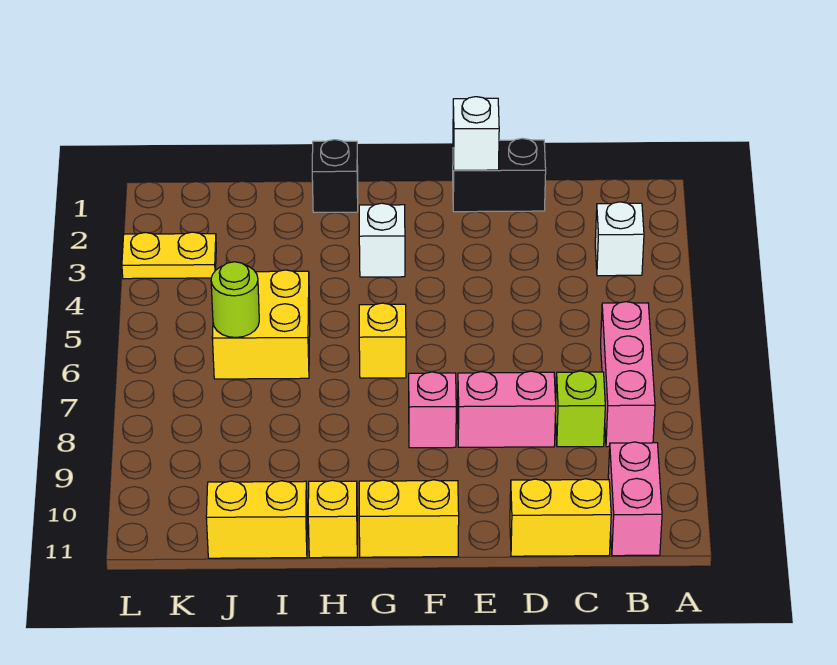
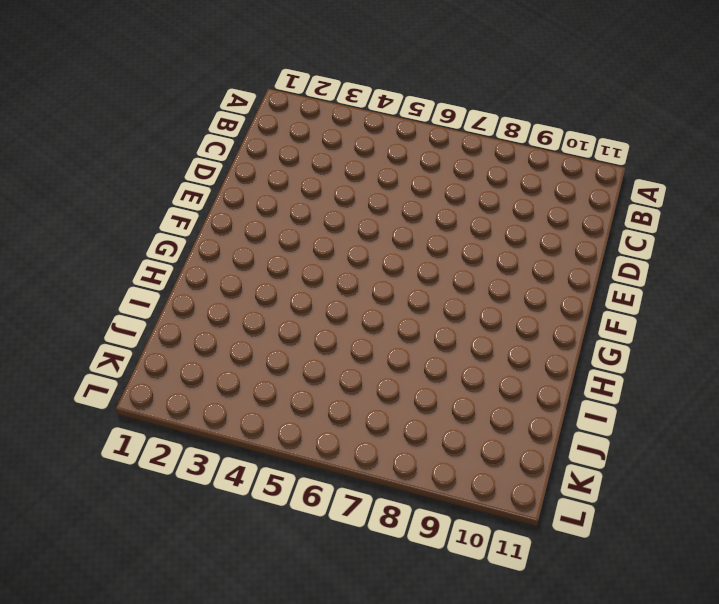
none -> white brick B3 level 1
none -> pink brick B6:B8 level 1
none -> pink brick B10:B11 level 1

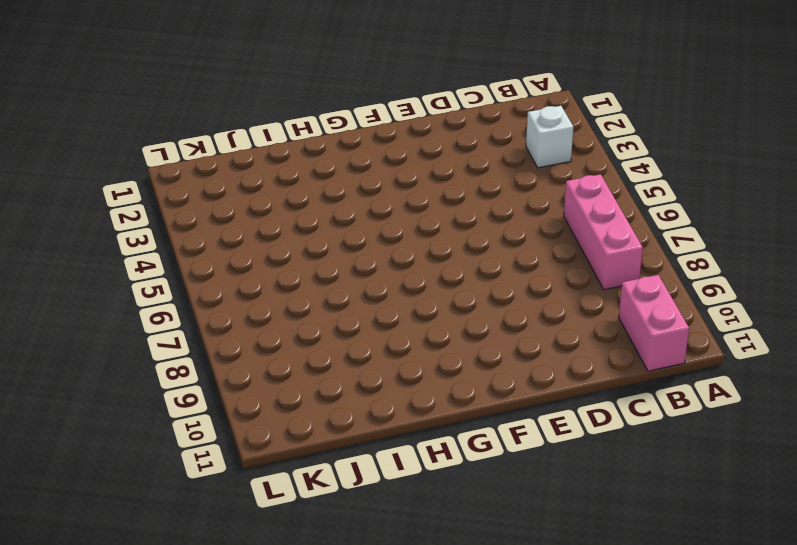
none -> lime brick C8 level 1
none -> yellow brick C11:D11 level 1
none -> black brick D1:E1 level 1

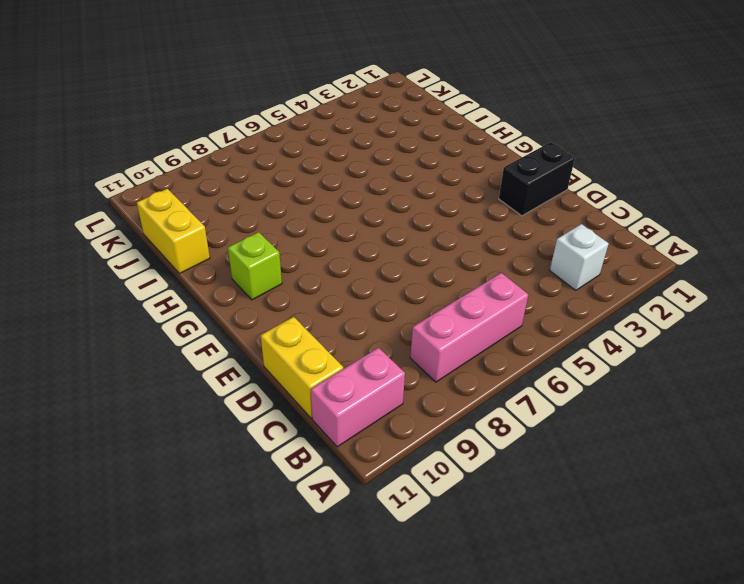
black brick E1:E2 level 1 -> black brick D1:E1 level 1
lime brick G10 level 1 -> lime brick C8 level 1
none -> pink brick D8:E8 level 1
none -> pink brick F8 level 1
none -> yellow brick F11:G11 level 1

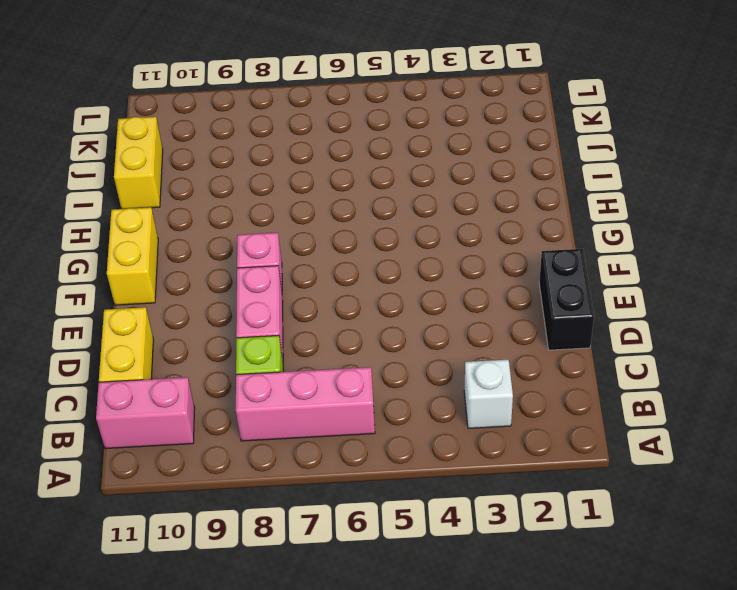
none -> white brick G3 level 1
none -> yellow brick G6 level 1
none -> black brick H1 level 1

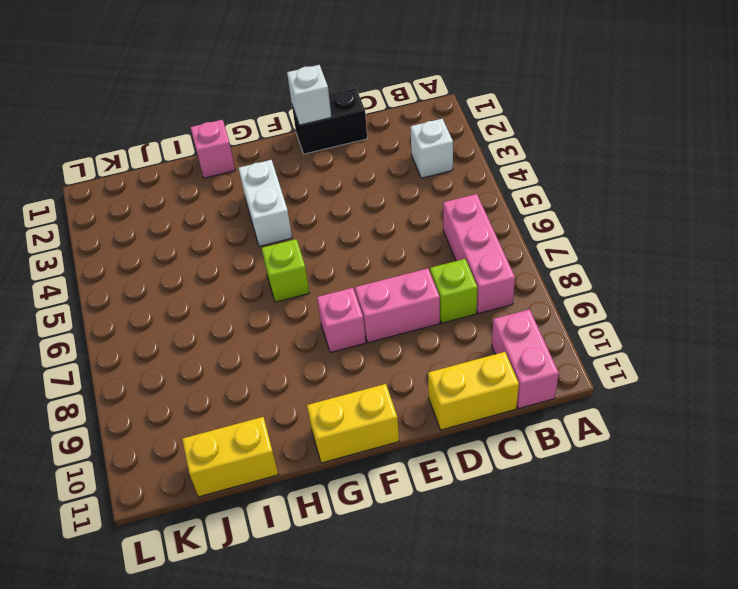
white brick G3:G4 level 1 -> white brick G3 level 1
lime brick G6 level 1 -> yellow brick G6 level 1
pink brick H1 level 1 -> black brick H1 level 1
none -> yellow brick H11 level 1
none -> yellow brick I5:J6 level 1
none -> yellow plate K3:L3 level 1

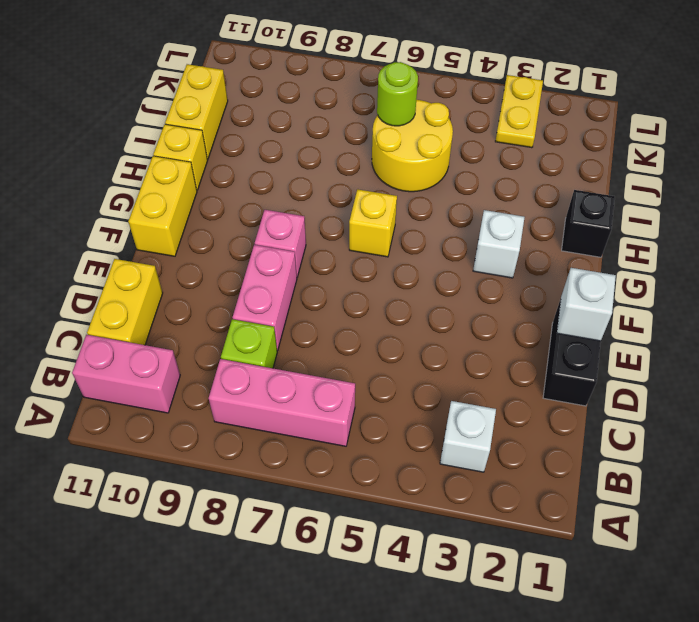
yellow round brick I5:J6 level 1 -> yellow brick I5:J6 level 1

